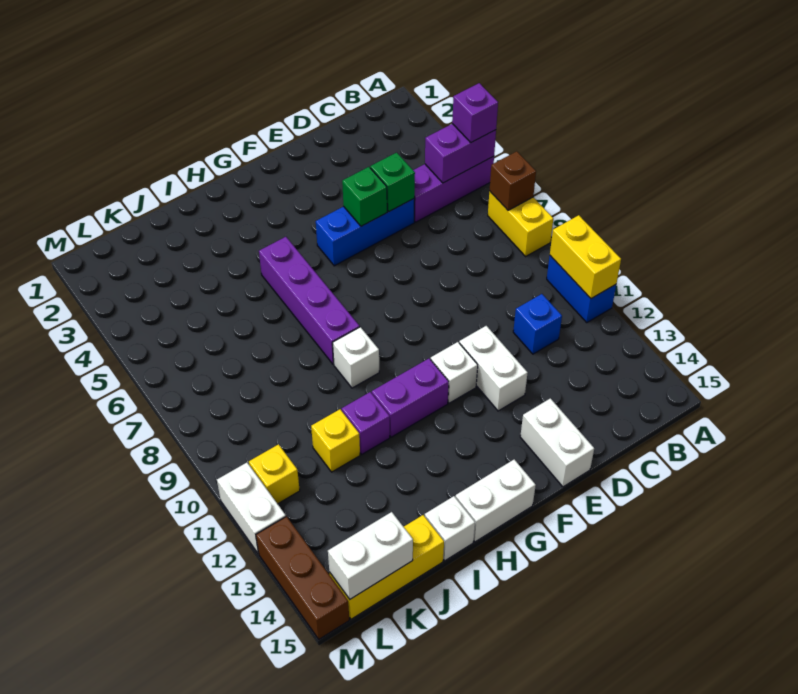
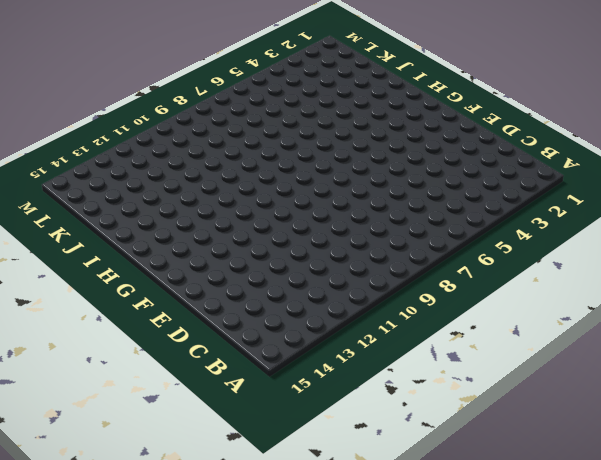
none -> purple brick A5:C5 level 1
none -> yellow brick A7:A8 level 1
none -> blue brick A10:A11 level 1

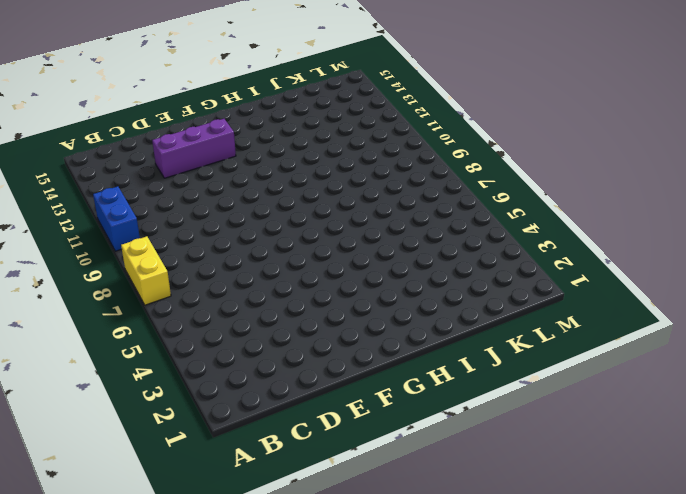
purple brick D13:F13 level 1 -> purple brick A5:C5 level 1
none -> blue brick C11 level 1
none -> blue brick D5:F5 level 1
none -> white brick E11:E12 level 1

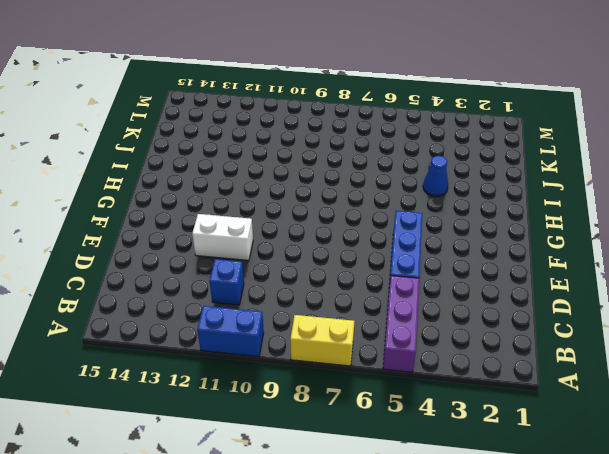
blue cone I4 level 1 -> none
none -> white brick E14:E15 level 1
none -> white brick F11 level 1
none -> purple brick G11:H11 level 1

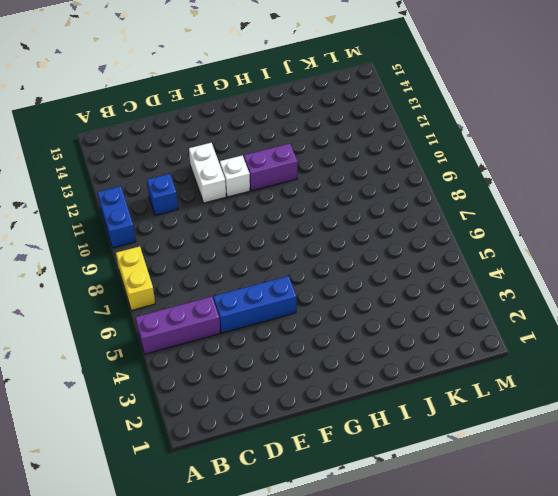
none -> white brick E14:E15 level 1
none -> white brick G15:H15 level 1
none -> purple brick H5:H8 level 1

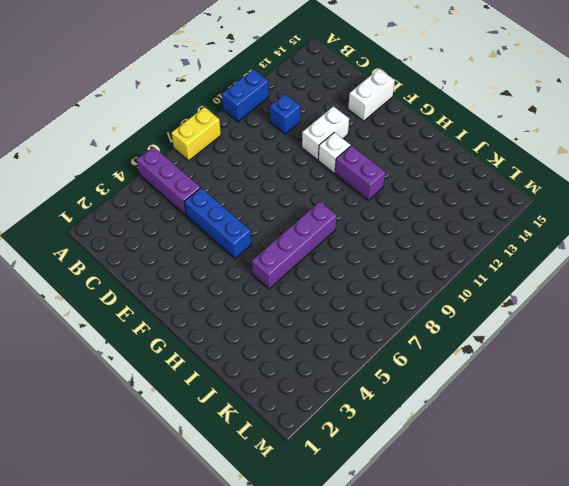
none -> white brick G15:H15 level 1
none -> white brick H9 level 1
none -> purple brick I11 level 1

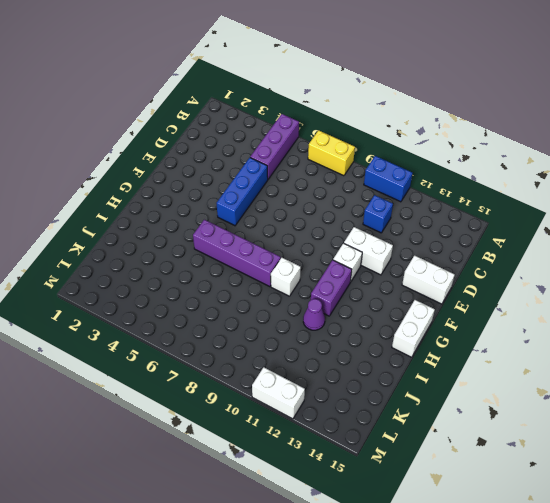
purple cone I11 level 1 -> purple brick I11 level 1
none -> white brick I15 level 1
none -> yellow brick J11 level 1
none -> yellow brick J15:L15 level 1

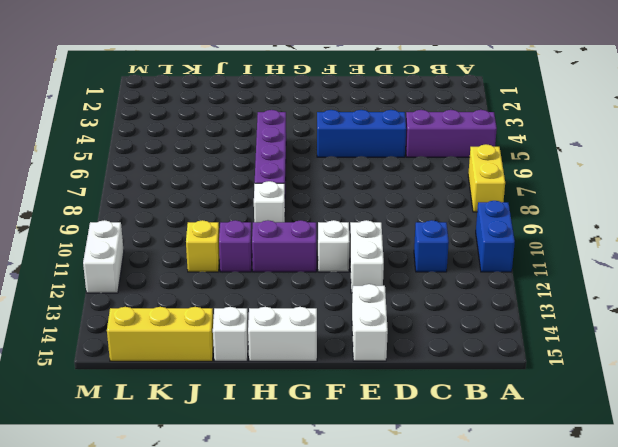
none -> yellow brick L11 level 1
none -> brown brick M13:M15 level 1
none -> purple brick A5:B5 level 2

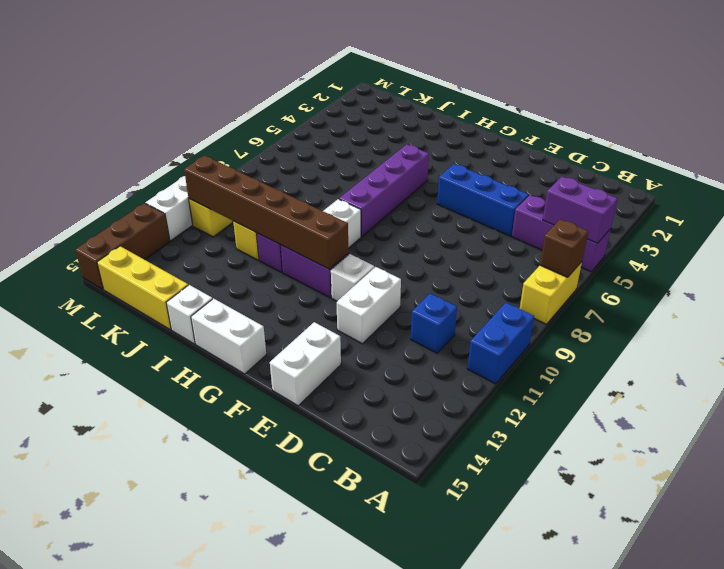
brown brick G11:L11 level 2 -> none
none -> yellow brick A10:A11 level 2
none -> green brick D5 level 2
none -> green brick E5 level 2

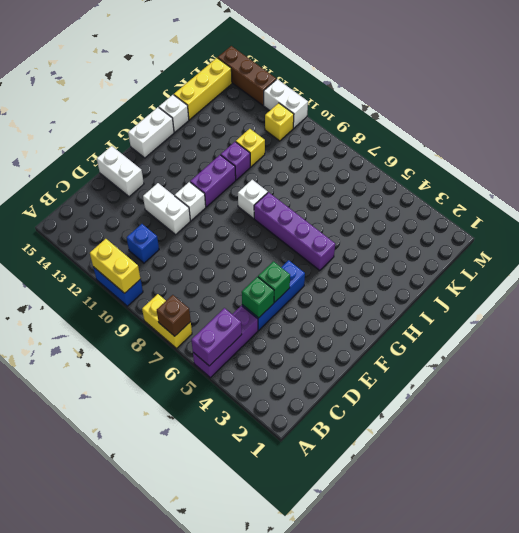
none -> white brick K15:L15 level 2
none -> purple brick A5 level 3

